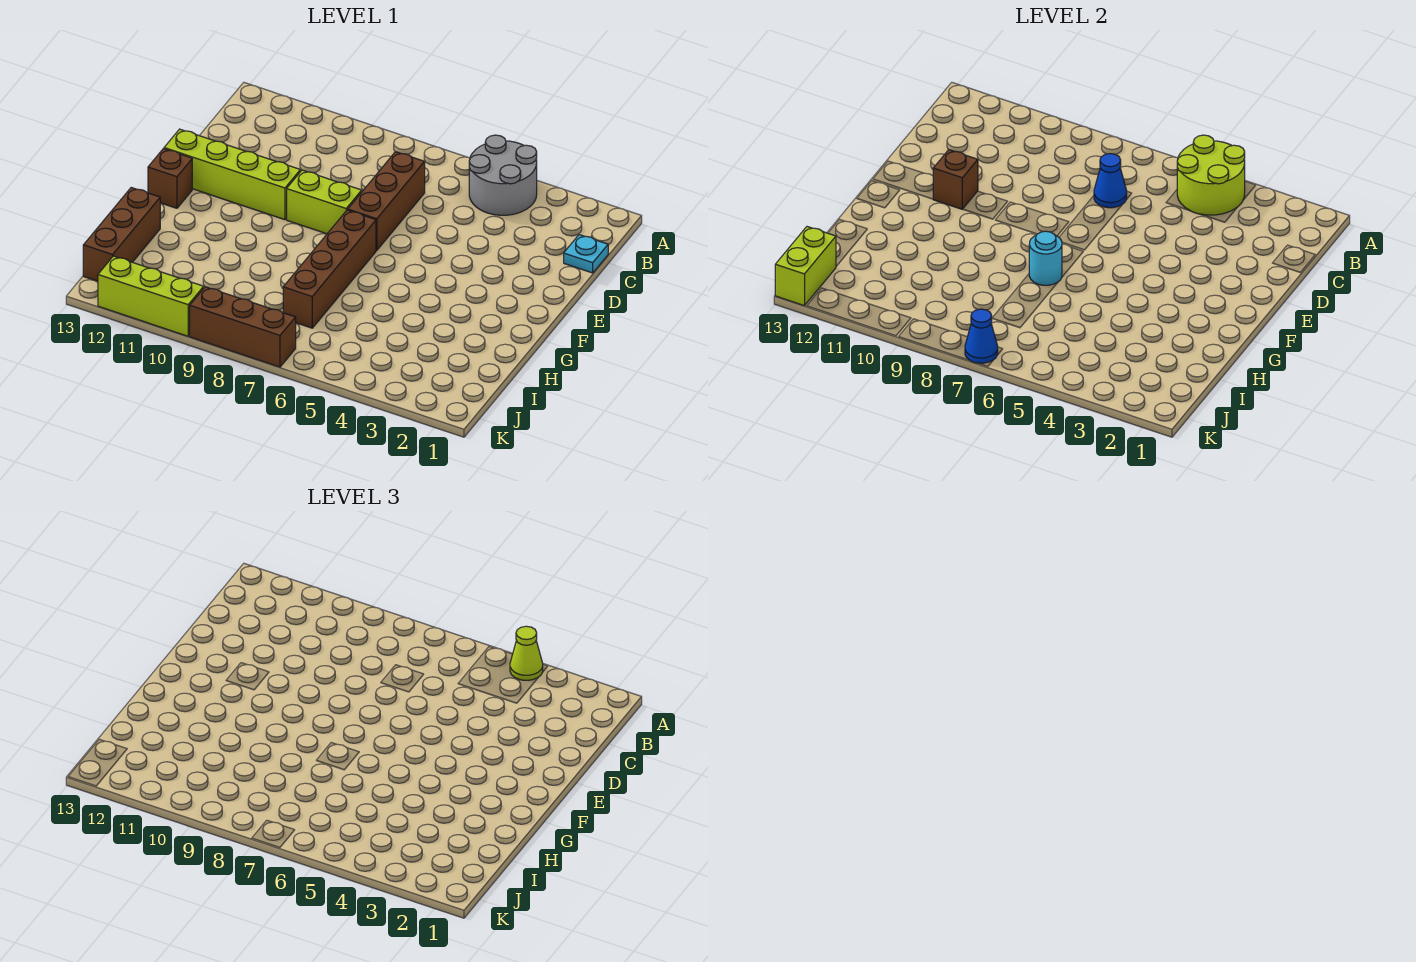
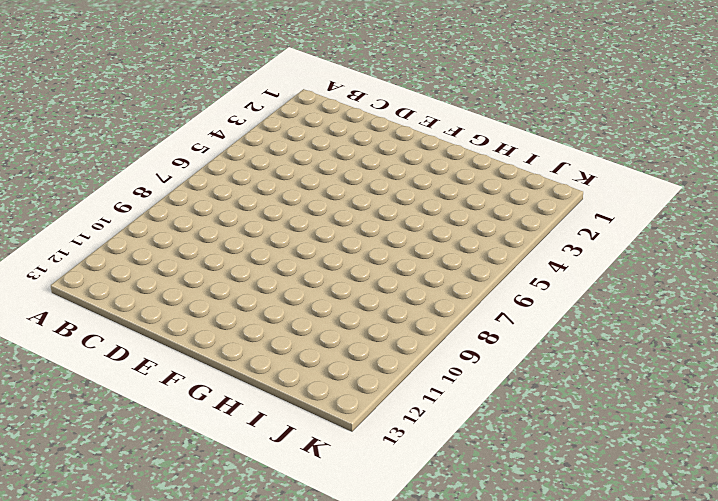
none -> grey round brick A4:B5 level 1
none -> cyan plate C1 level 1
none -> brown brick C7:E7 level 1

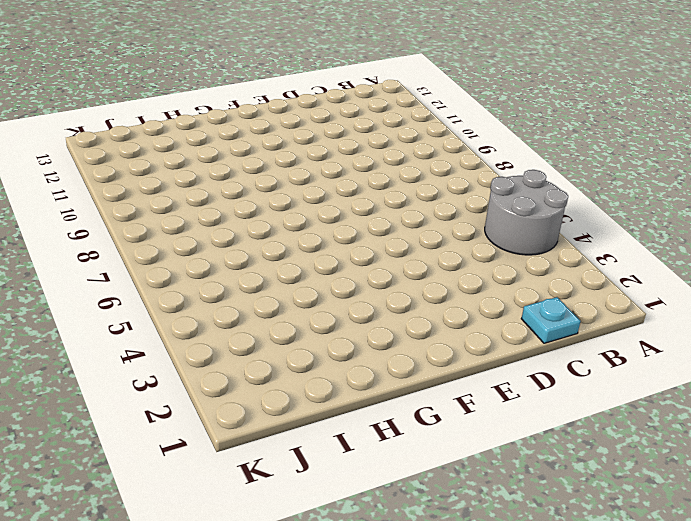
none -> brown brick C7:E7 level 1
none -> lime brick E8:E9 level 1
none -> lime brick E10:E13 level 1

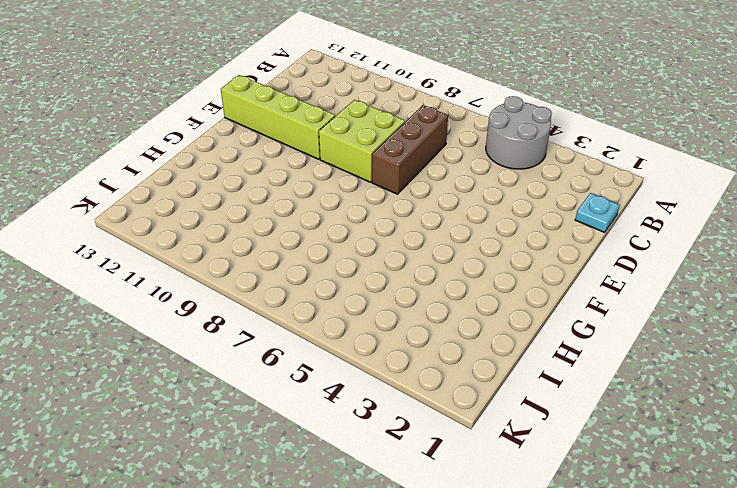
lime brick D8:E9 level 1 -> lime brick E8:E9 level 1
none -> brown brick F7:I7 level 1
none -> brown brick F13 level 1
none -> brown brick H13:J13 level 1

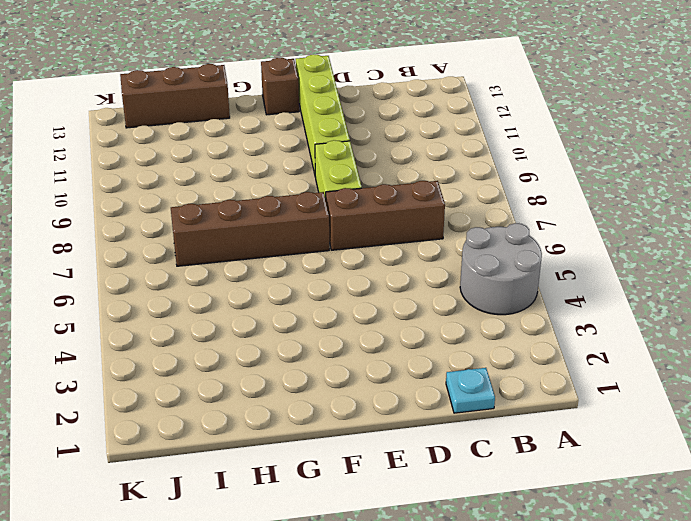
none -> brown brick K7:K9 level 1
none -> lime brick K10:K12 level 1
none -> lime round brick A4:B5 level 2

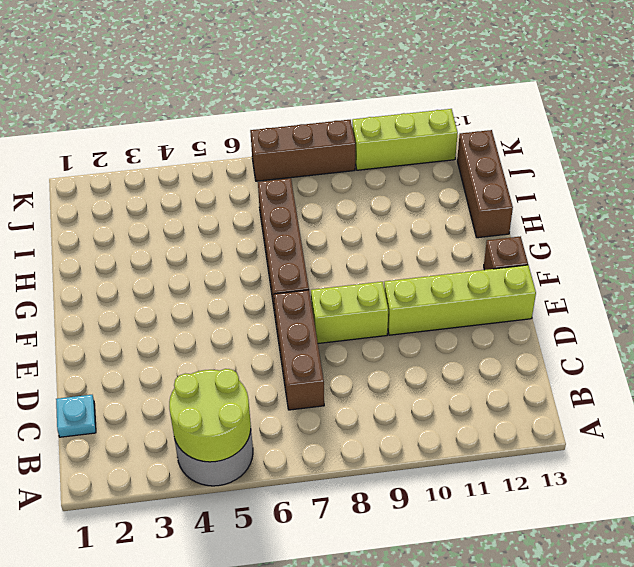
none -> blue cone C7 level 2
none -> brown brick E11 level 2
none -> cyan round brick G7 level 2

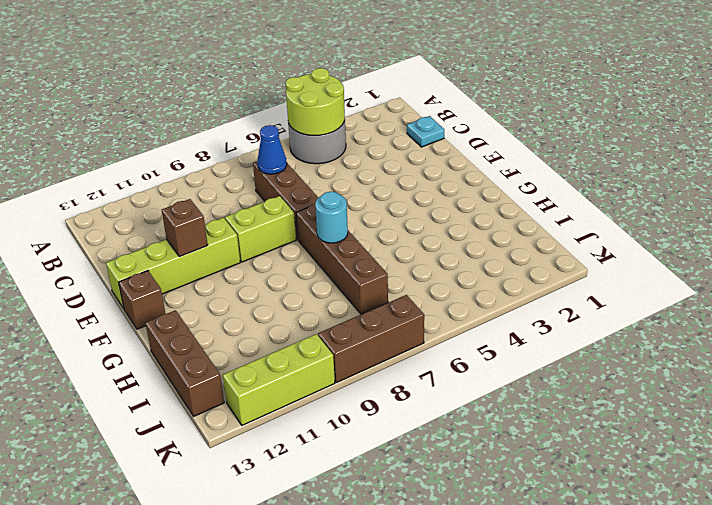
none -> lime brick J13:K13 level 2
none -> blue cone K7 level 2
none -> lime cone A4 level 3

